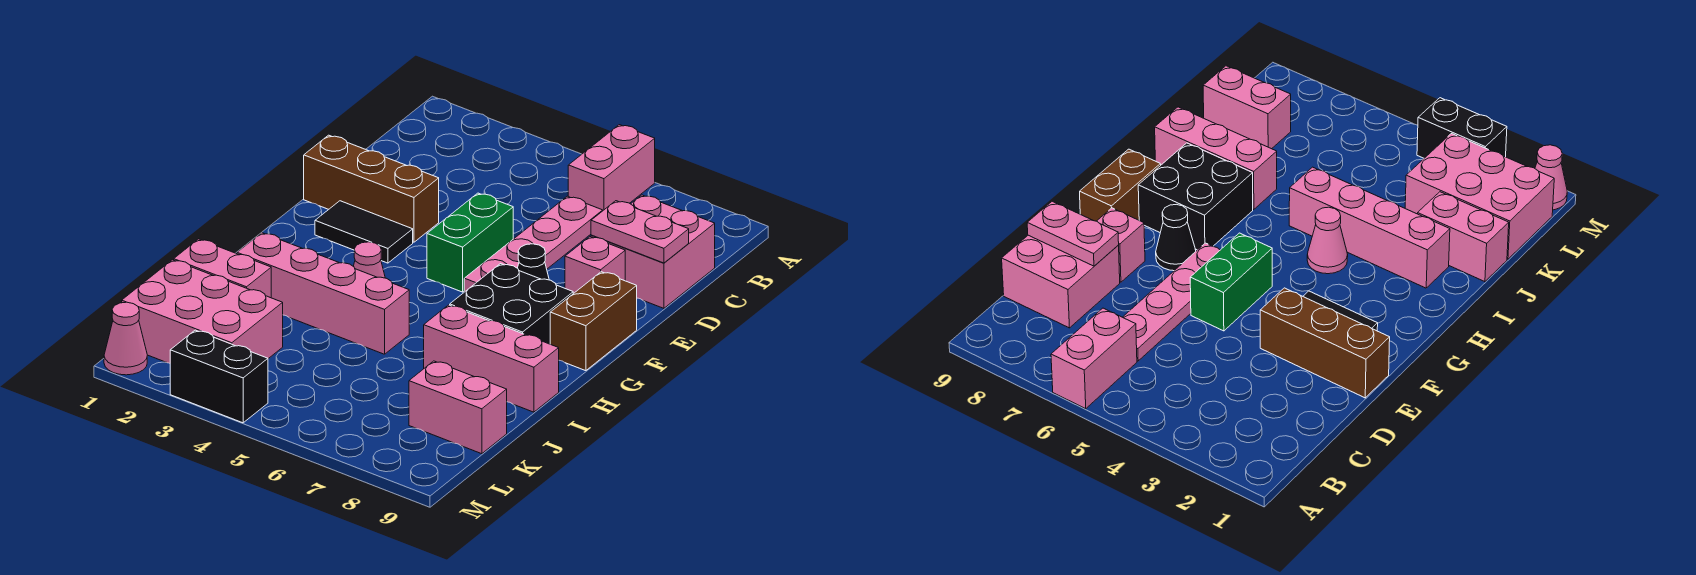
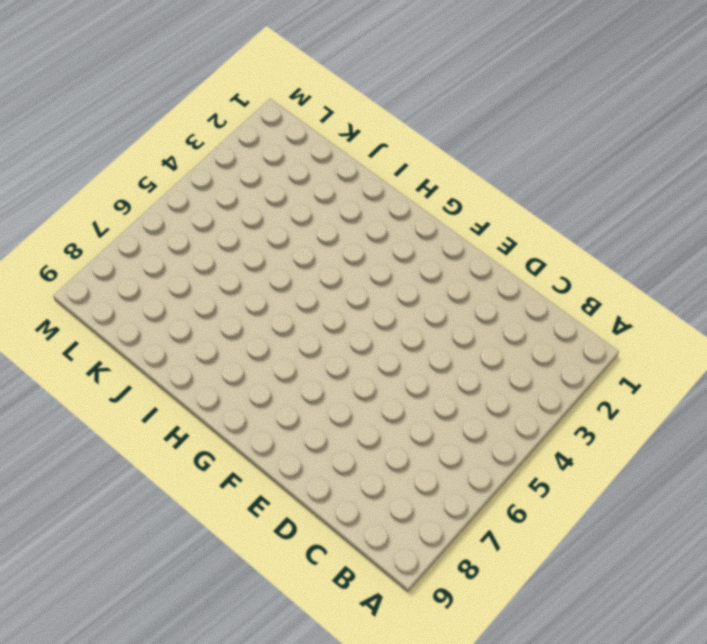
none -> pink brick A6:B6 level 1
none -> pink plate C6:F6 level 1
none -> pink brick C8:D9 level 1

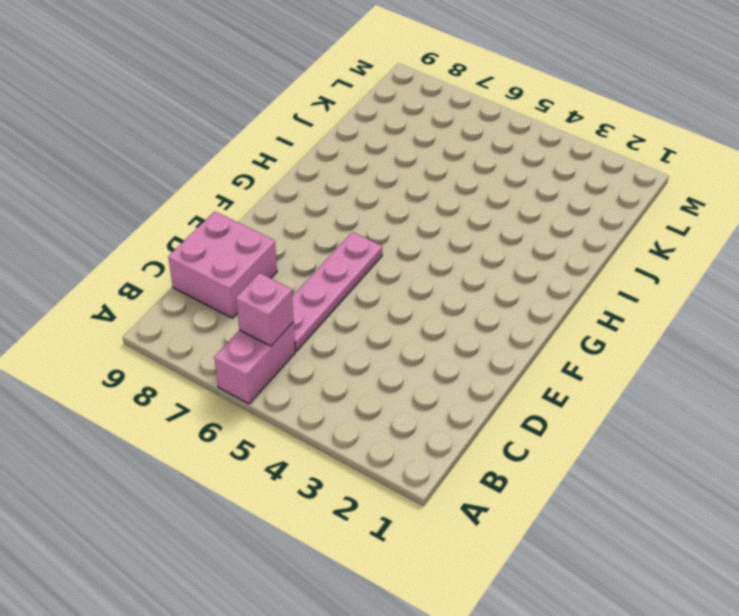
pink brick B6 level 2 -> pink brick E8 level 1
none -> brown brick E1:E3 level 1
none -> green brick E5:F5 level 1
none -> black tile F2:F3 level 1

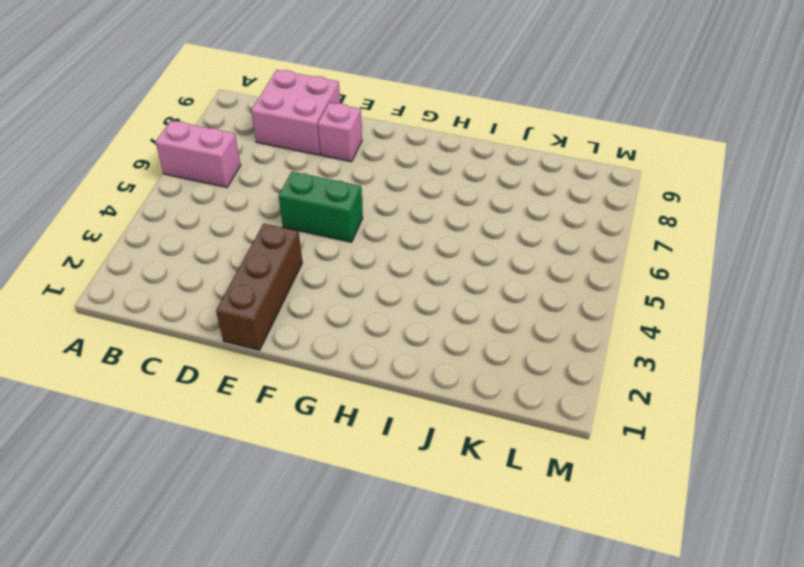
none -> pink plate C6:F6 level 1
none -> black tile F2:F3 level 1
none -> black cone F7 level 1

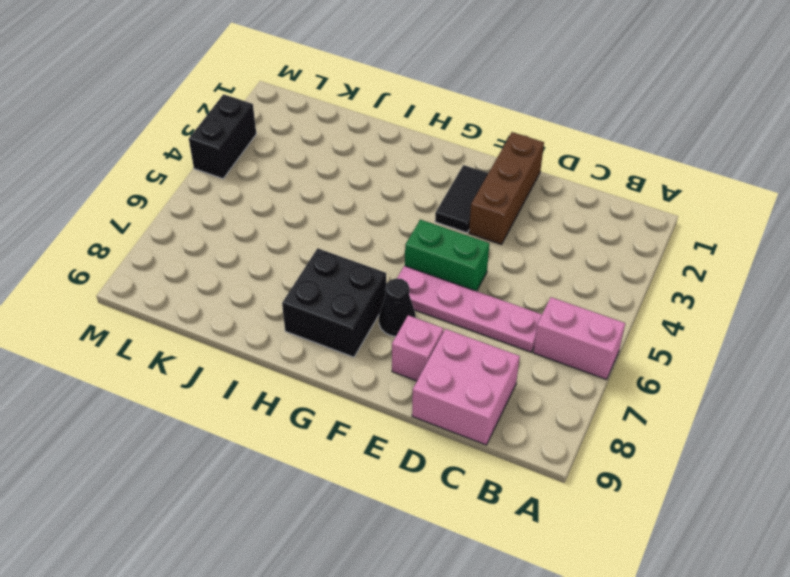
none -> brown brick F9:G9 level 1
none -> pink cone H4 level 1
none -> pink brick I2:I5 level 1

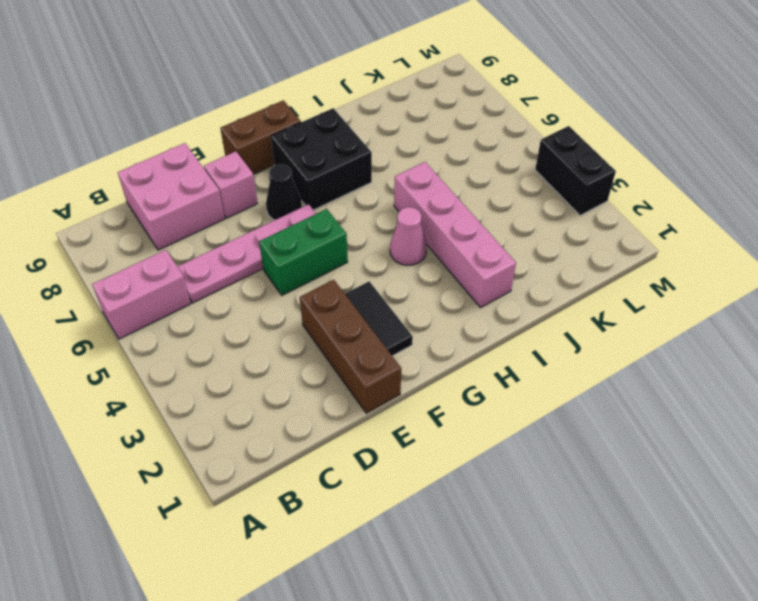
none -> pink brick I7:I9 level 1
none -> pink brick J1:J2 level 1
none -> pink brick K1:L3 level 1

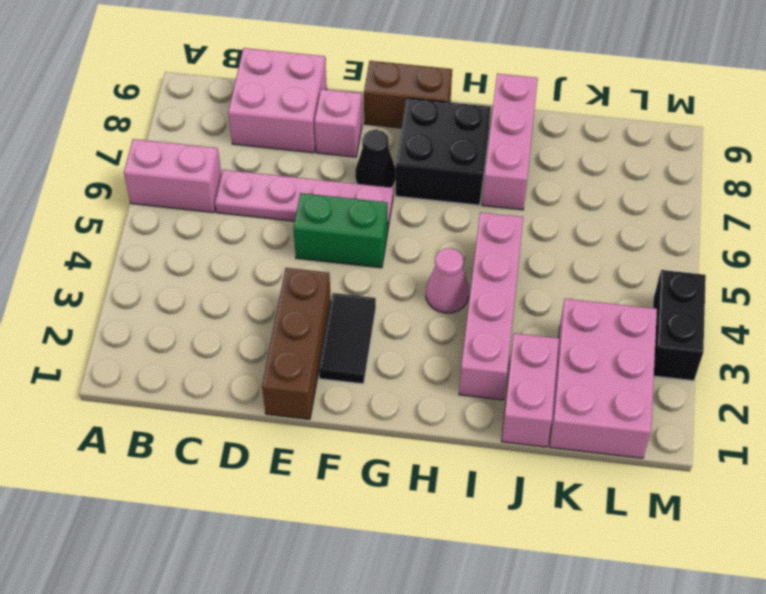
none -> pink brick K8:K9 level 1
none -> pink cone M1 level 1
none -> pink plate D8:D9 level 2

